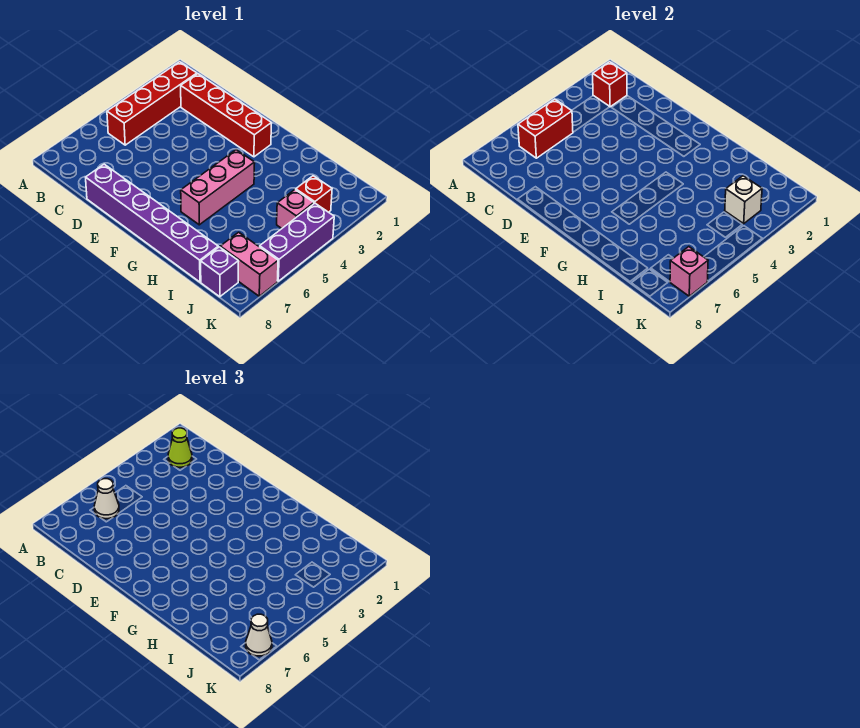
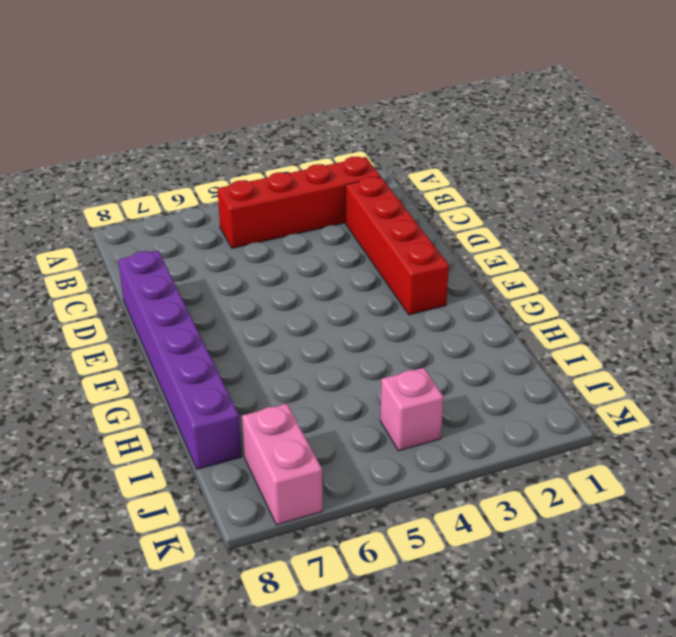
none -> pink brick G4:G6 level 1
none -> red brick J3 level 1
none -> purple brick J8 level 1

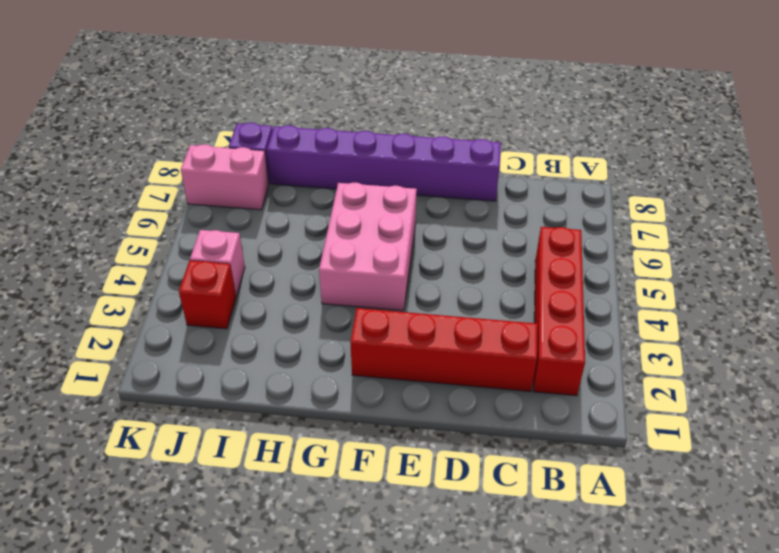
pink brick F4:G6 level 1 -> pink brick G4:G6 level 1
none -> purple brick K4:K6 level 1
none -> red brick B2 level 2
none -> red brick B5:B6 level 2

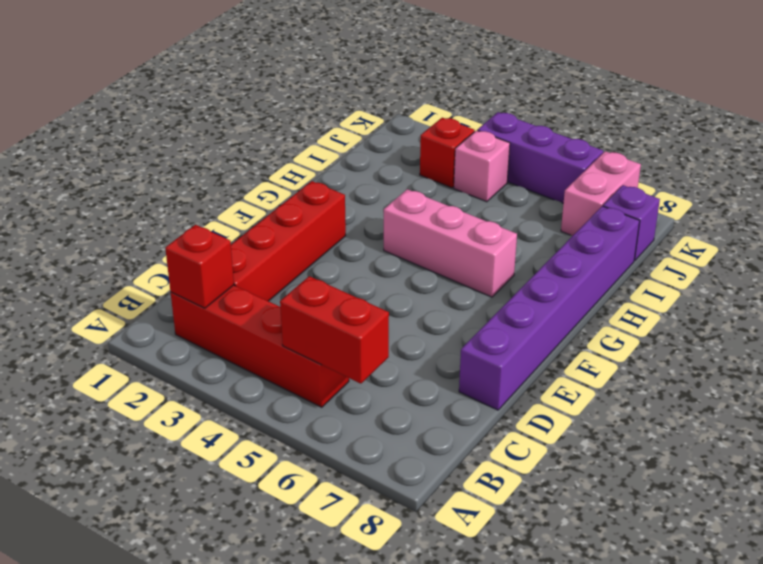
none -> white brick J3 level 2
none -> pink brick K7 level 2
none -> lime cone B2 level 3

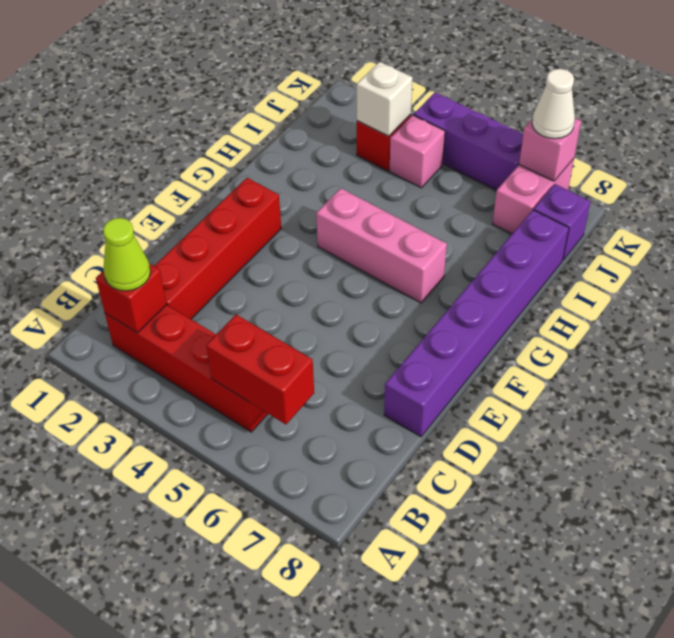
none -> white cone B6 level 3

